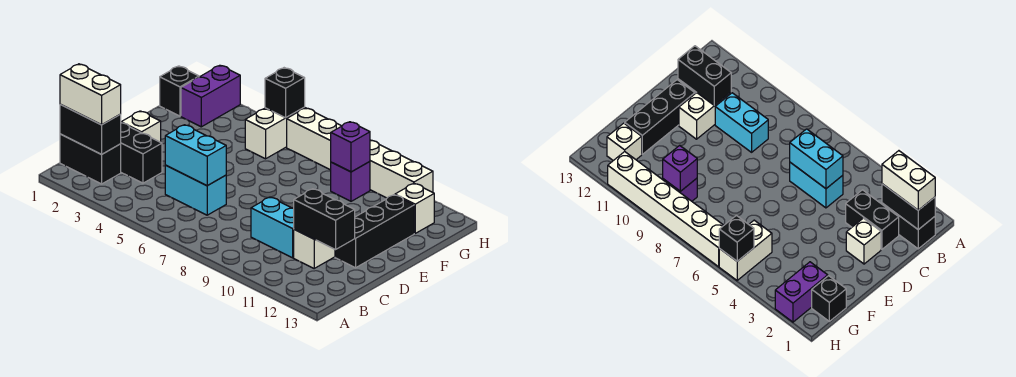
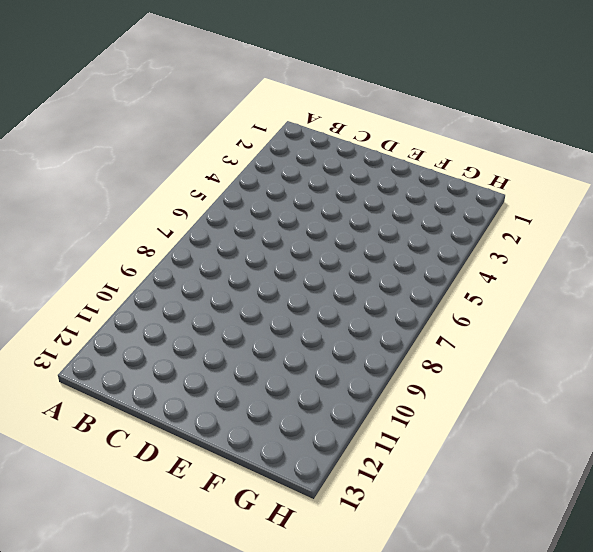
none -> black brick B1:B2 level 1
none -> black brick C2:C3 level 1
none -> cyan brick C5:C6 level 1

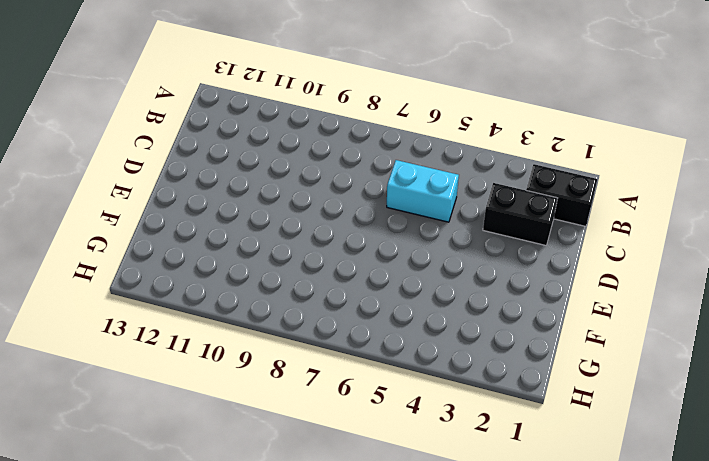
none -> cyan brick C9:C10 level 1
none -> white brick C11:D11 level 1
none -> white brick D2 level 1

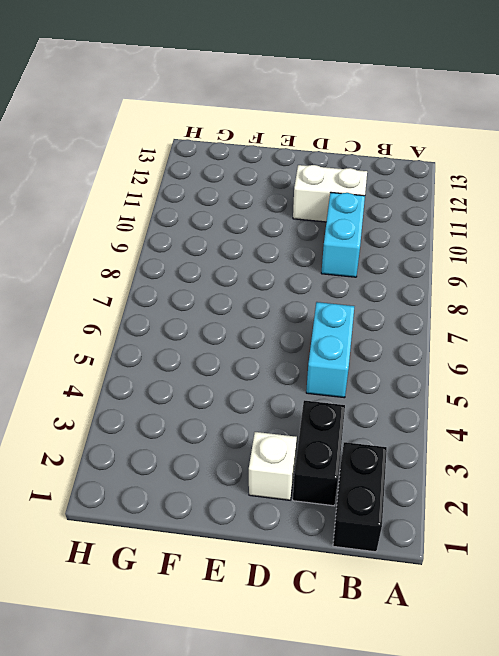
none -> black brick D12:F12 level 1
none -> black brick G1 level 1
none -> purple brick G2:H2 level 1

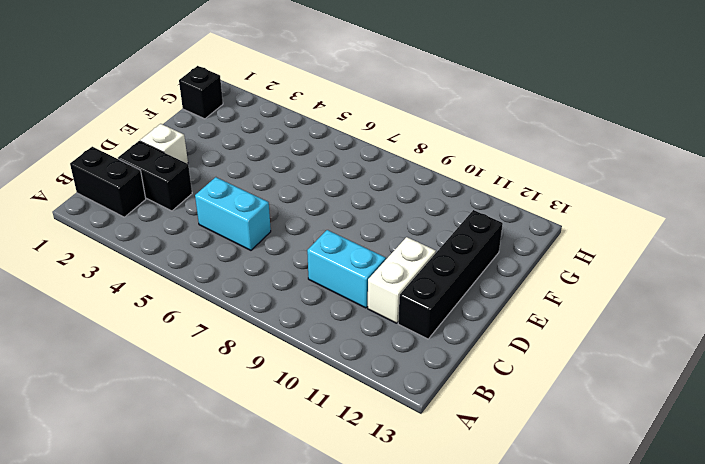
black brick C12:F12 level 1 -> black brick D12:F12 level 1
none -> purple brick G2:H2 level 1
none -> white brick G5:H5 level 1
none -> purple brick G9 level 1

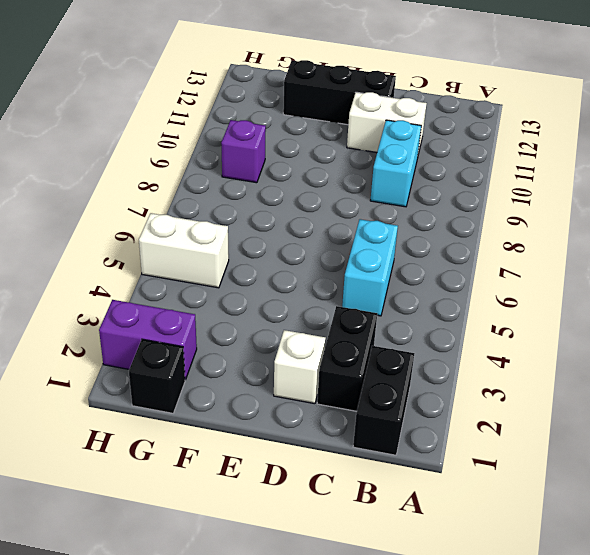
none -> white brick G12 level 1
none -> white brick H6:H11 level 1
none -> black brick B1:B2 level 2

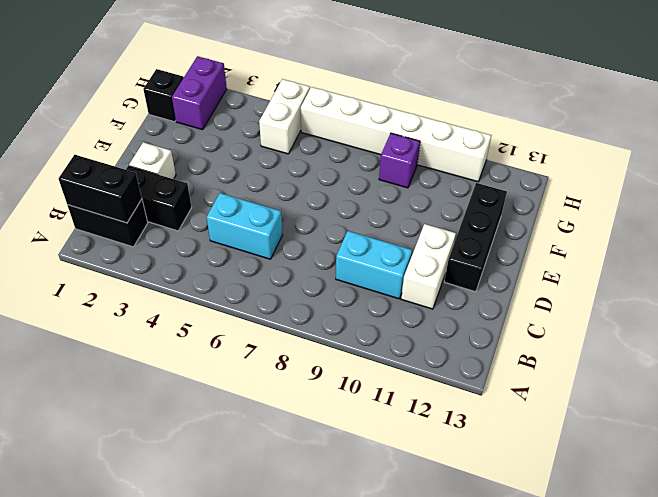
none -> white brick G12 level 1
none -> cyan brick C5:C6 level 2
none -> black brick C11:C12 level 2

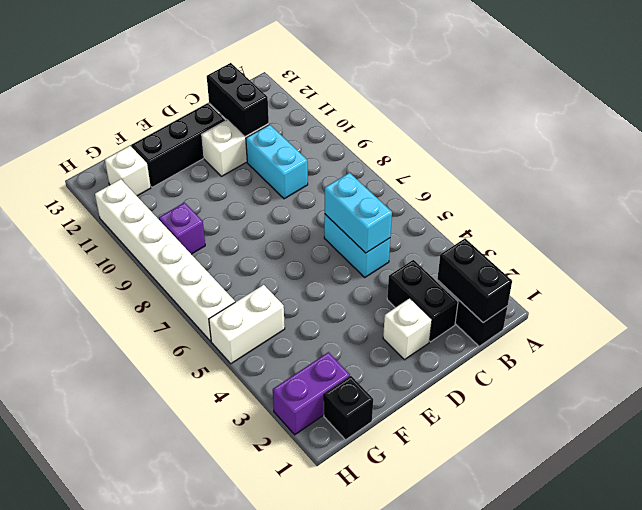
none -> purple brick G9 level 2
none -> black brick H5 level 2
none -> white brick B1:B2 level 3

